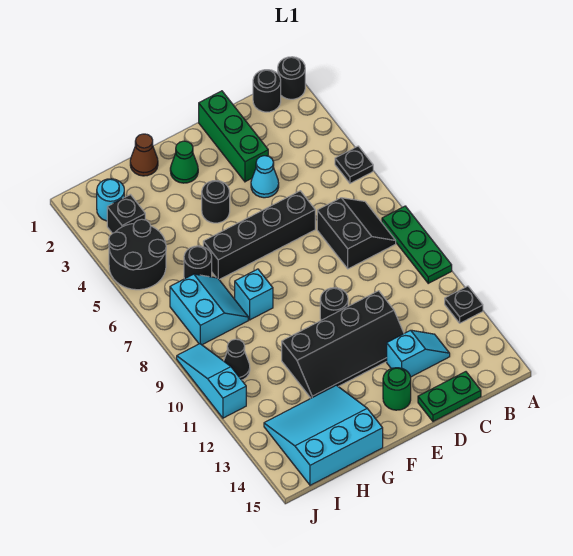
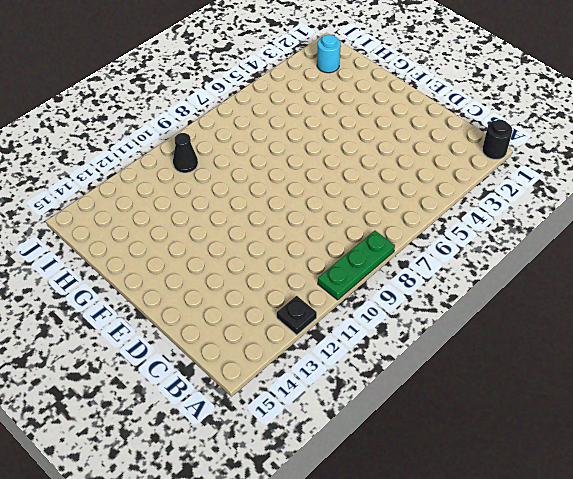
none -> black plate A5 level 1
none -> black round brick B1 level 1
none -> black slope B7:C8 level 1 top C

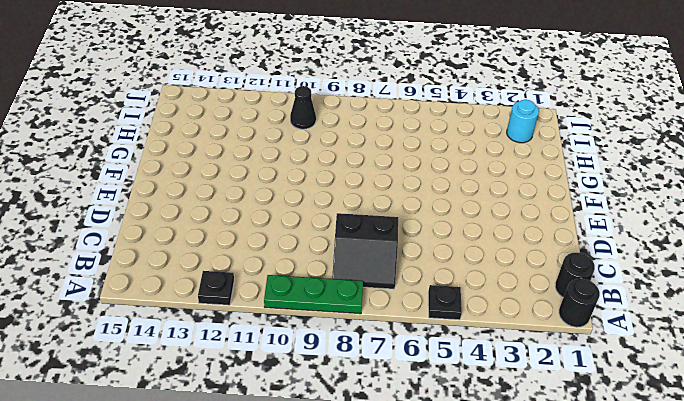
none -> cyan slope C13:D13 level 1 top D
none -> green plate C15:D15 level 1
none -> green brick D1:D3 level 1

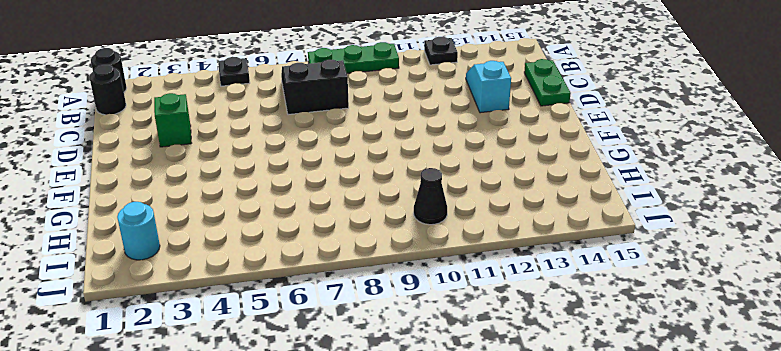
green brick D3 level 1 -> green brick D1:D3 level 1
none -> cyan cone D4 level 1
none -> black brick D6:G6 level 1
none -> black slope D11:G12 level 1 top 11

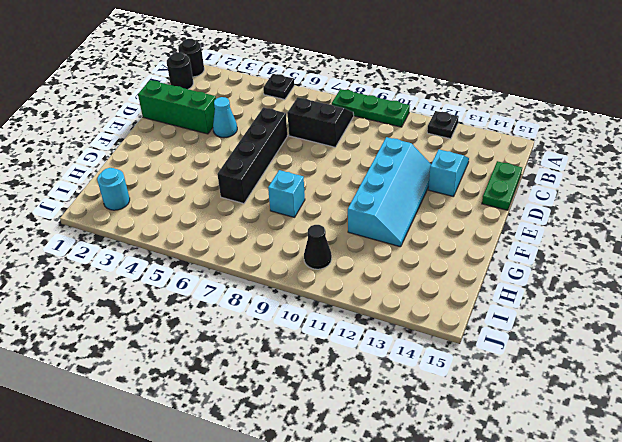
cyan slope D11:G12 level 1 top 11 -> black slope D11:G12 level 1 top 11
none -> black round brick E10 level 1
none -> green round brick E14 level 1
none -> green cone F2 level 1

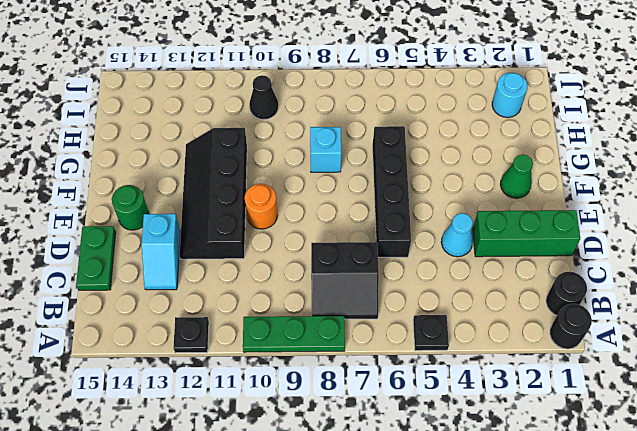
orange round brick E10 level 1 -> black round brick E10 level 1
none -> black round brick F4 level 1
none -> brown cone G1 level 1
none -> cyan slope G13:I15 level 1 top 15

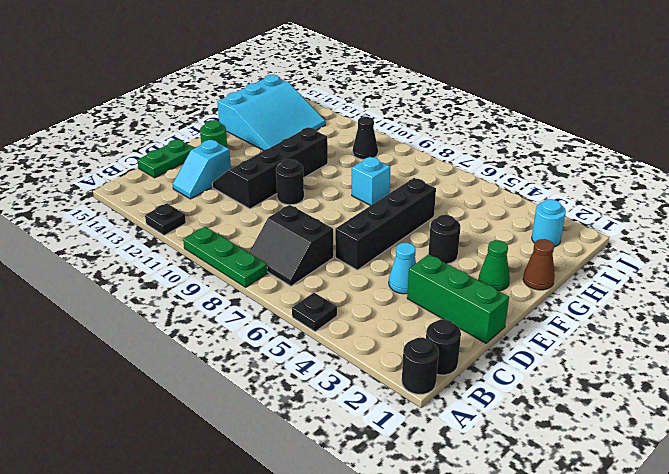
none -> black round brick H6 level 1
none -> cyan slope H7:I8 level 1 top I
none -> black brick I3 level 1

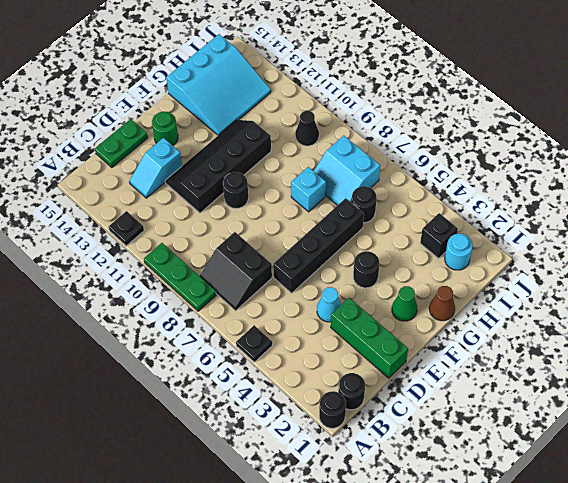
none -> black round brick I4:J5 level 1
none -> cyan slope J9:J11 level 1 top 11

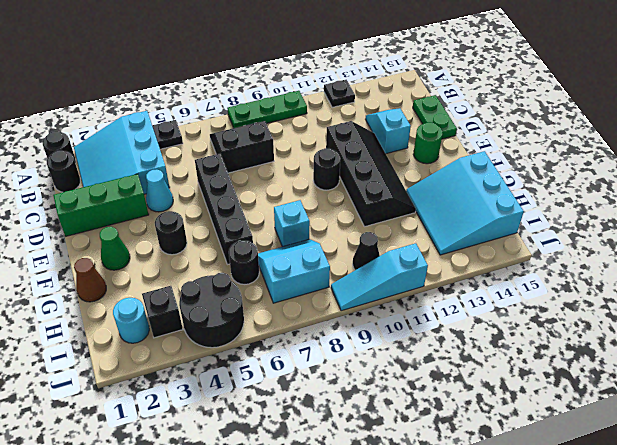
cyan slope A2:C4 level 1 top 4 -> none

